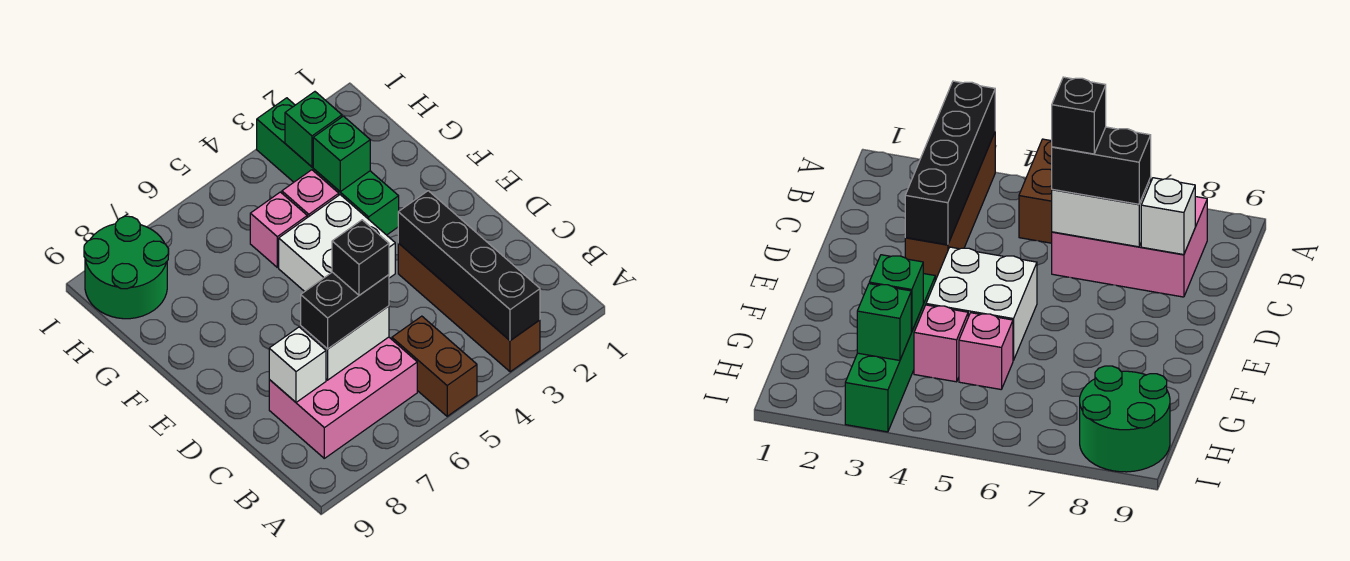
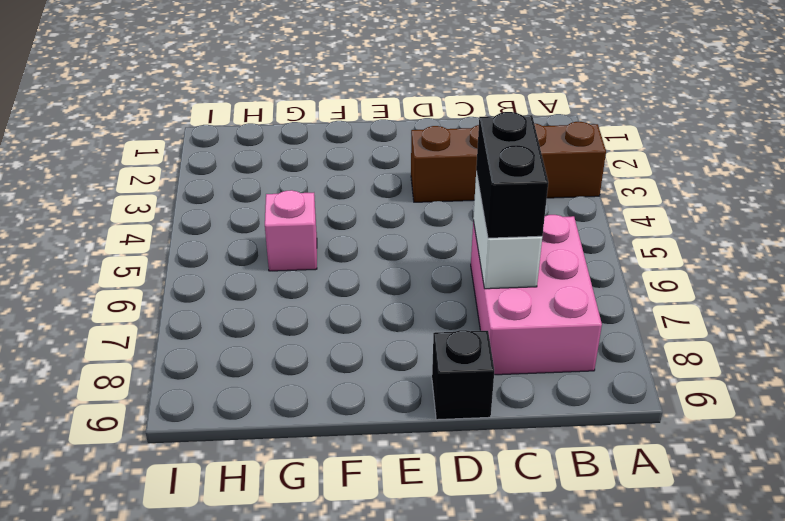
black brick D9 level 1 -> black brick C6 level 4
none -> brown brick A5:B5 level 1
none -> white brick E4:F5 level 1
none -> green brick F3:I3 level 1

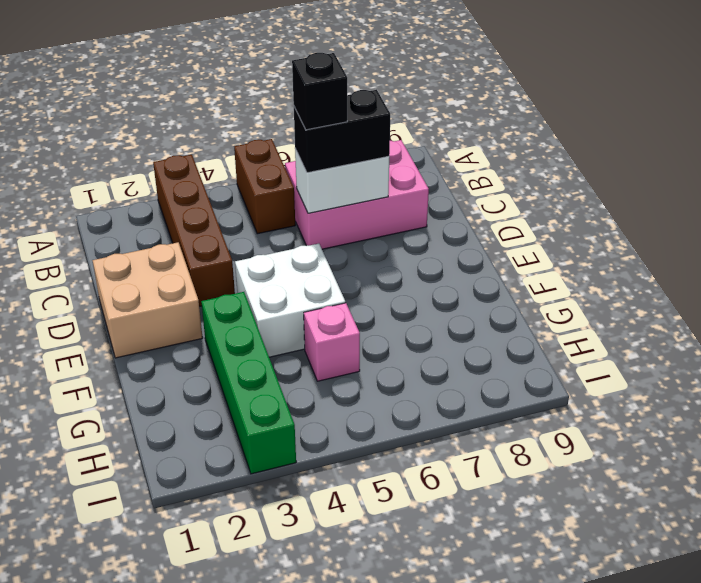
tan brick D1:E2 level 1 -> none
none -> pink brick G4 level 1
none -> green round brick H8:I9 level 1
none -> black brick A3:D3 level 2

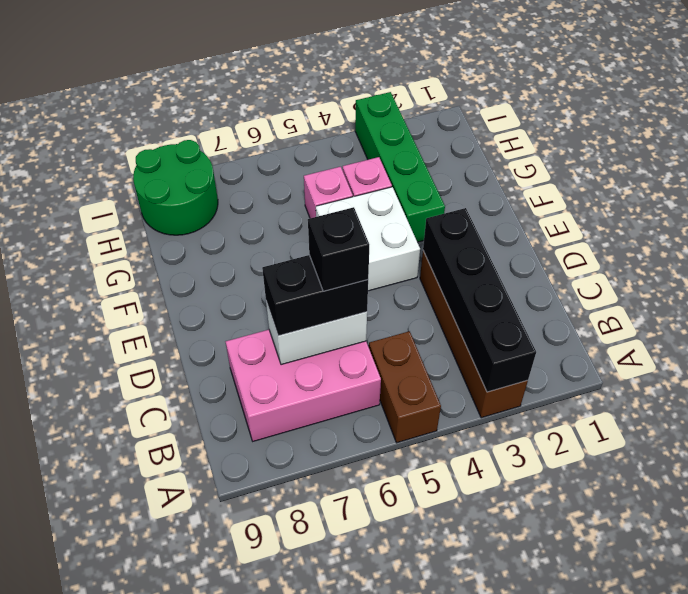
none -> white brick C8 level 2
none -> green brick G3 level 2
none -> green brick H3 level 2

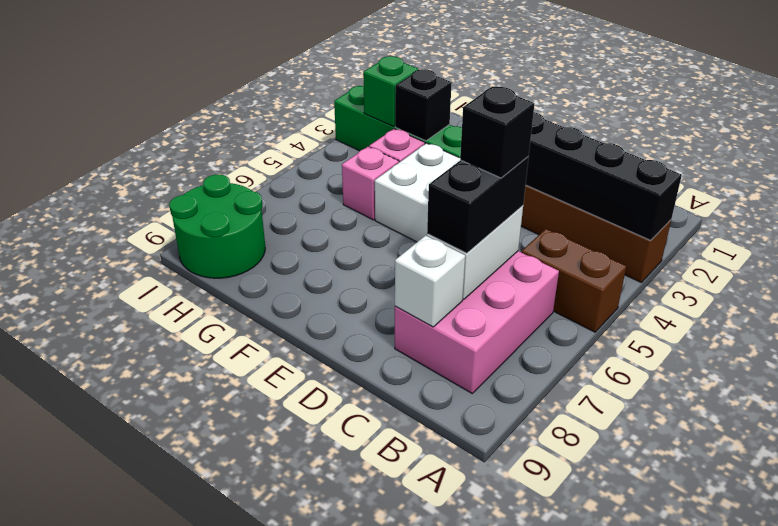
black brick G3 level 2 -> green brick G3 level 2

